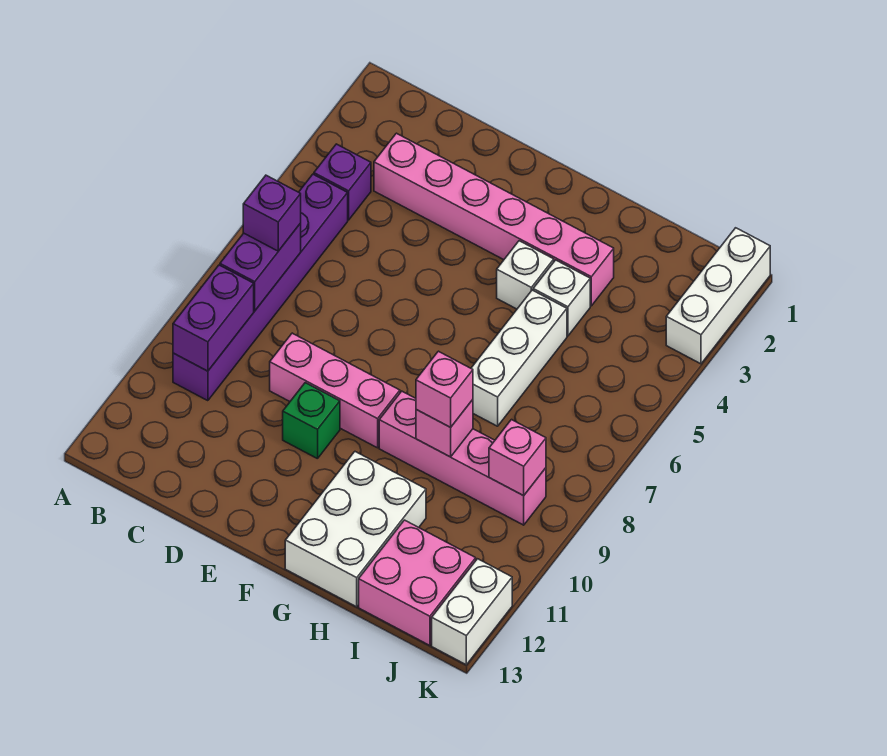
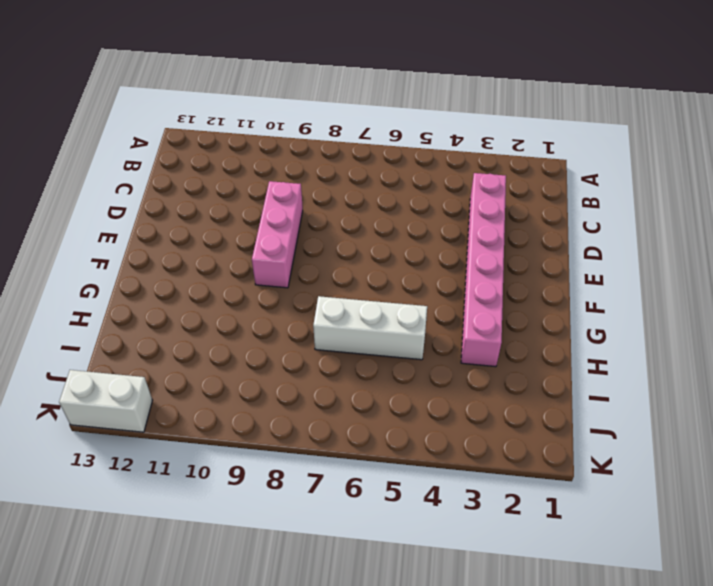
none -> purple brick B4 level 1
none -> purple brick B5:B10 level 1
none -> green brick E10 level 1

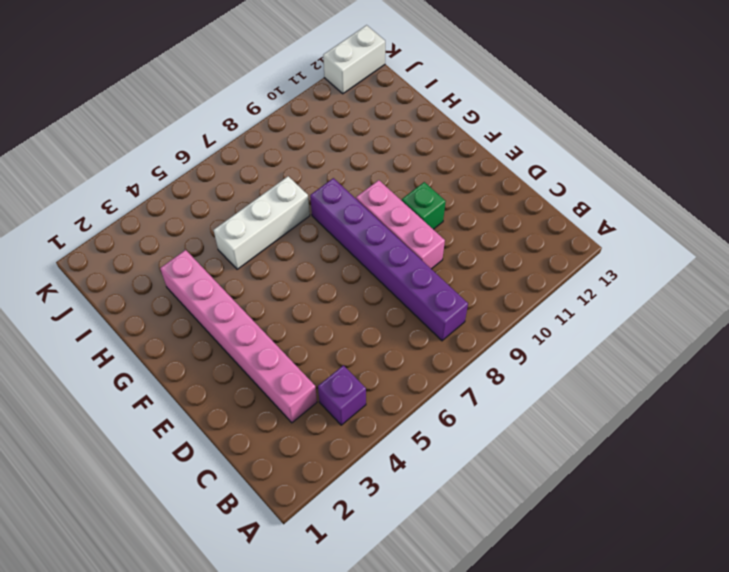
purple brick B8:G8 level 1 -> purple brick B5:B10 level 1
none -> white brick G4 level 1
none -> pink brick G9:J9 level 1
none -> white brick G11:H13 level 1

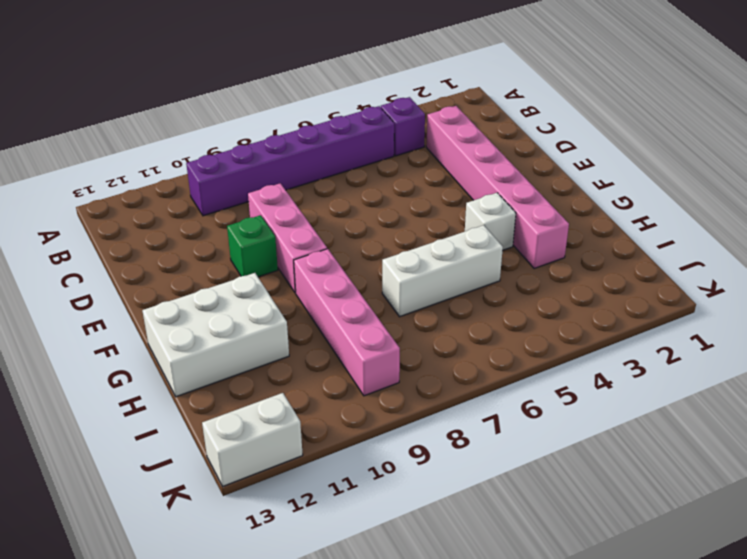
none -> white brick H4 level 1
none -> pink brick I12:J13 level 1
none -> white brick K1:K3 level 1

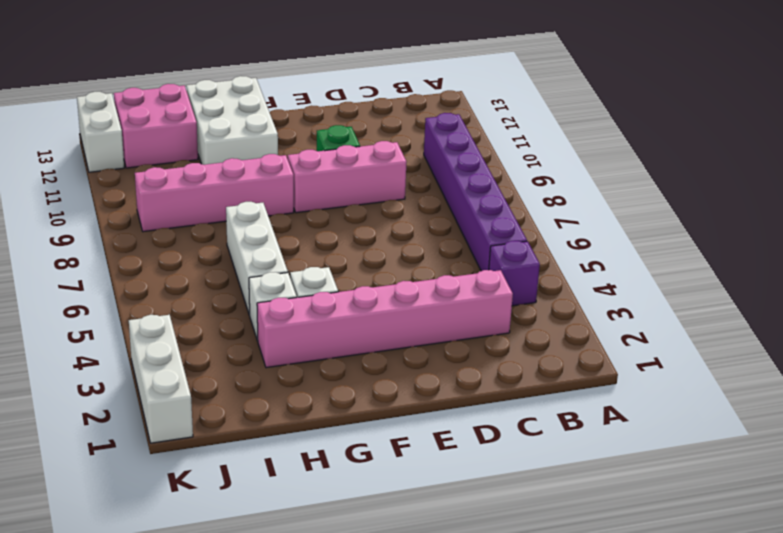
none -> purple brick B7:B8 level 2
none -> purple brick B9:B10 level 2
none -> pink brick H9 level 2

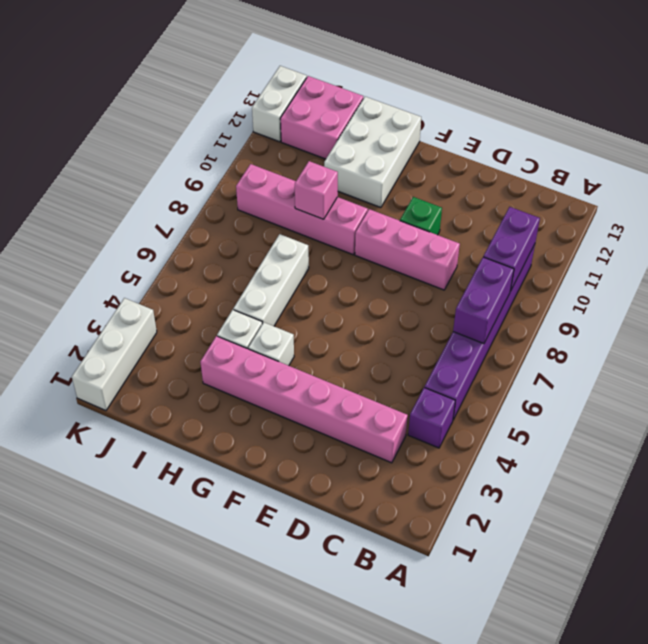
none -> pink brick J9 level 2
none -> purple brick B7 level 3
none -> pink brick H9 level 3

